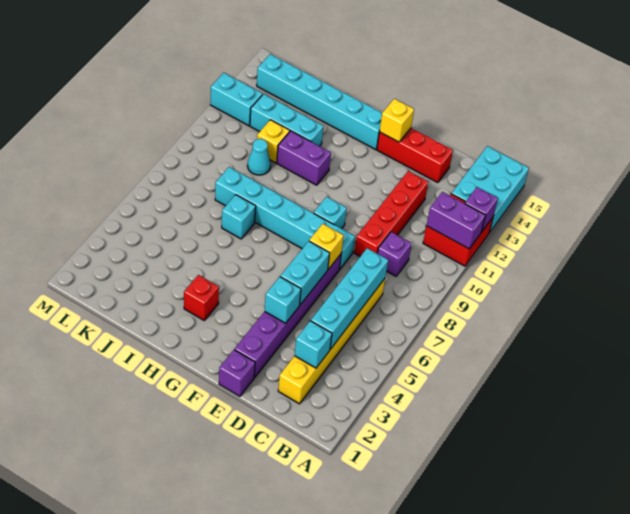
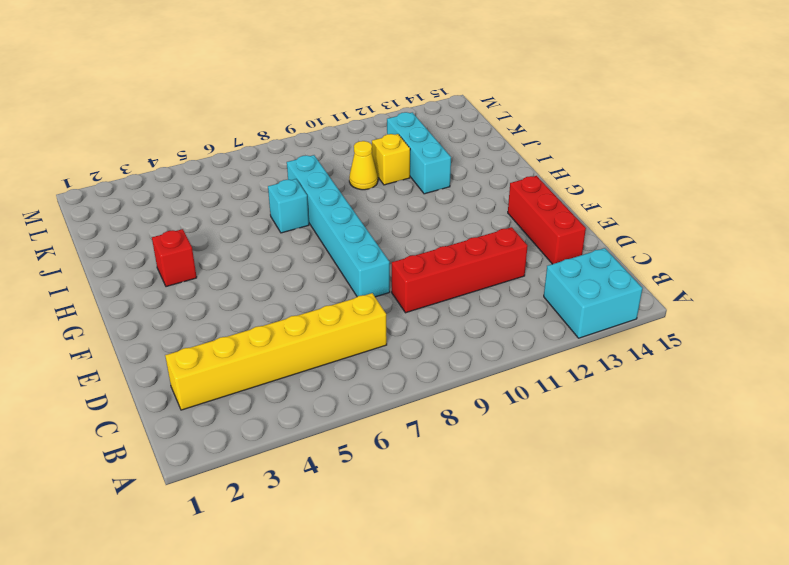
cyan brick A13:B14 level 1 -> cyan brick A13:B15 level 1
yellow cone J10 level 1 -> cyan cone J10 level 1
none -> red brick A11:B12 level 1
none -> purple brick C9 level 1
none -> purple brick E1 level 1

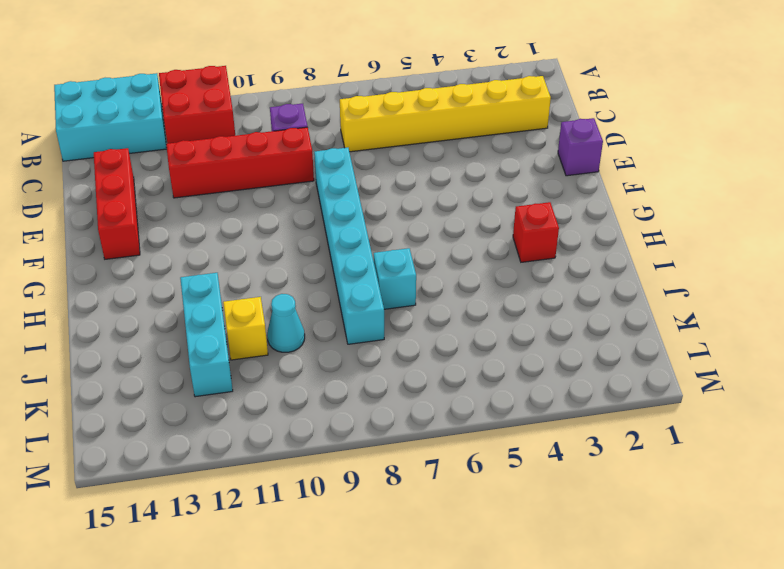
none -> purple brick E2:E7 level 1
none -> cyan brick F9 level 1
none -> cyan brick G14:L14 level 1

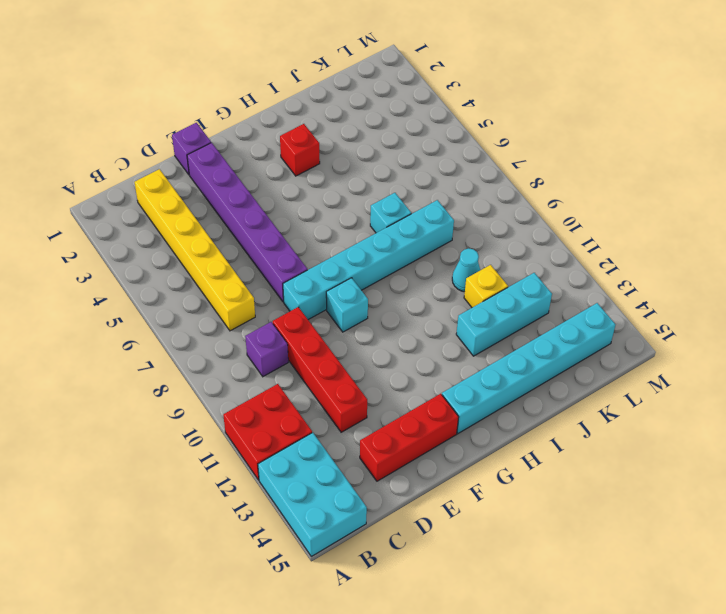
none -> purple brick H11:I11 level 1
none -> cyan brick L12:M12 level 1
none -> purple brick A11:B11 level 2

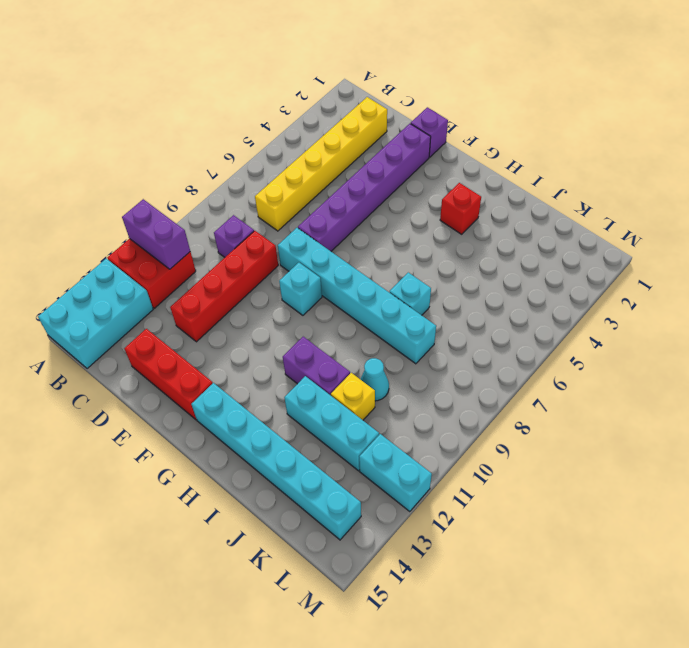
none -> purple brick A12 level 2
none -> cyan brick C3 level 2
none -> cyan brick C4:C7 level 2

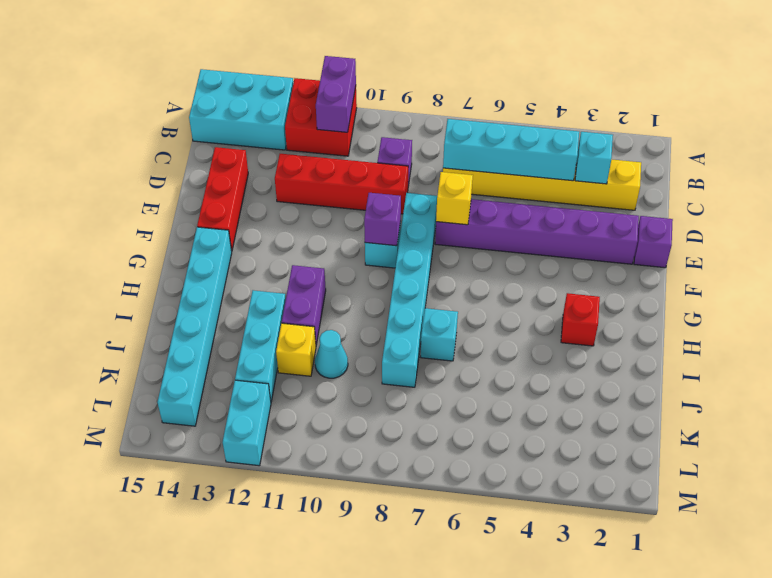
purple brick F9 level 2 -> purple brick A12 level 2
none -> cyan brick E4 level 2
none -> cyan brick E5:E6 level 2
none -> yellow brick F14 level 2

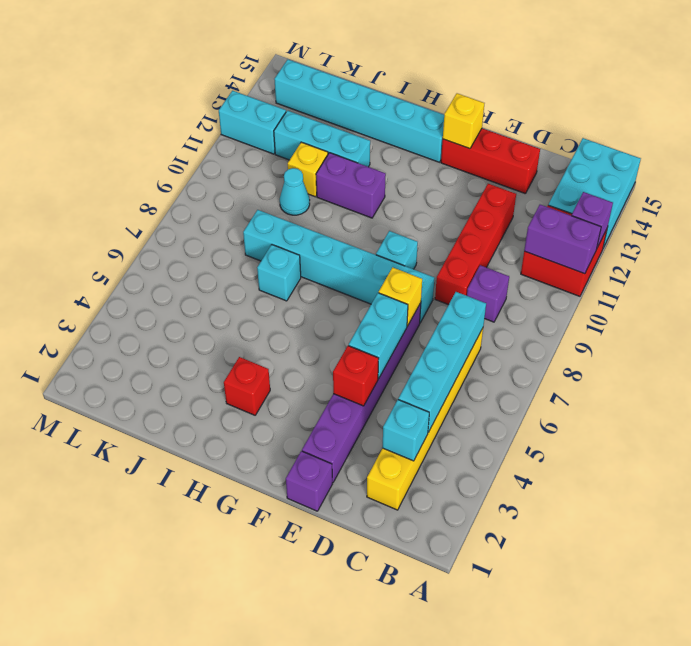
red brick E4 level 2 -> cyan brick E4 level 2

